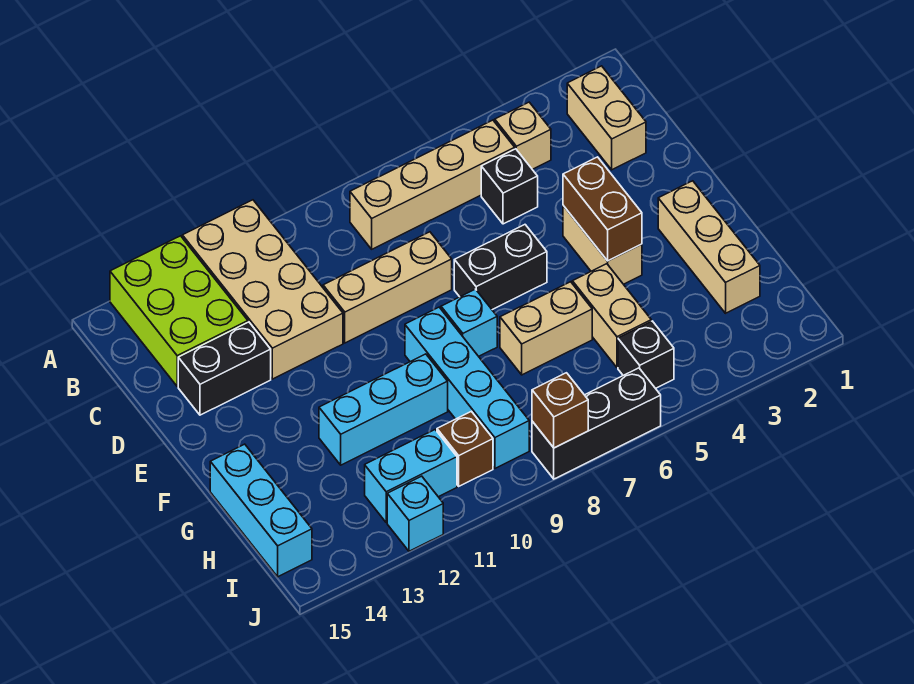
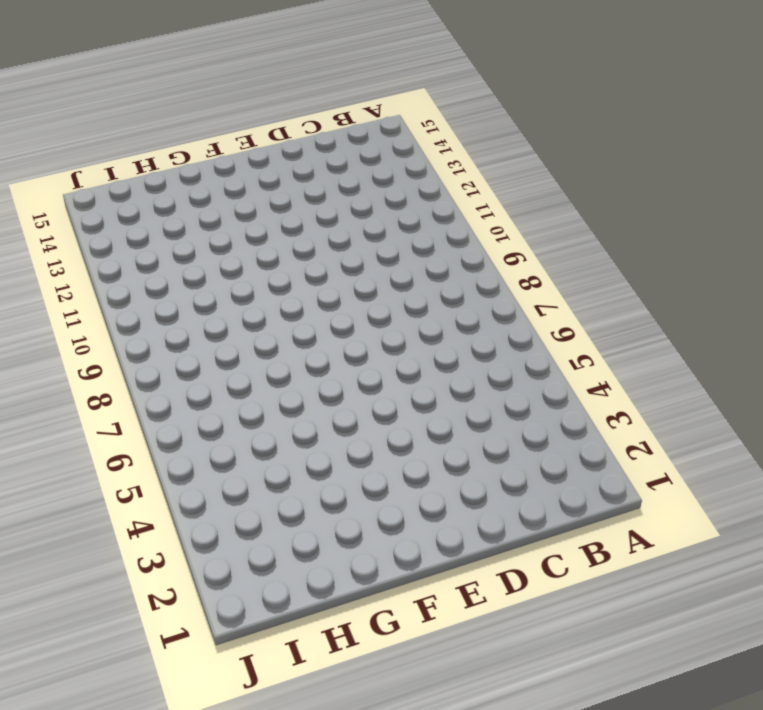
none -> tan brick A11:D12 level 1
none -> lime brick A13:C14 level 1
none -> tan brick B2:C2 level 1

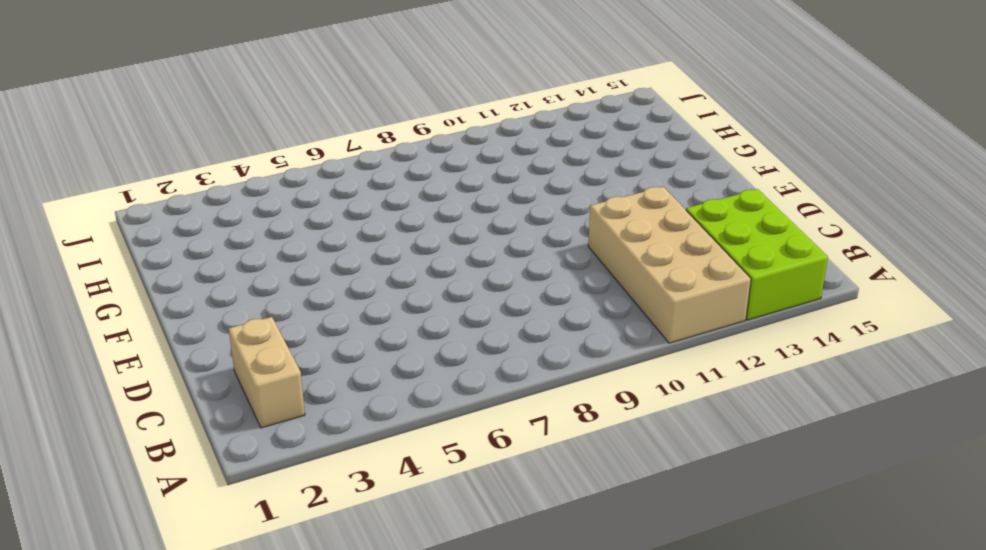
none -> tan brick B4 level 1
none -> tan brick B5:B8 level 1
none -> black brick C5 level 1

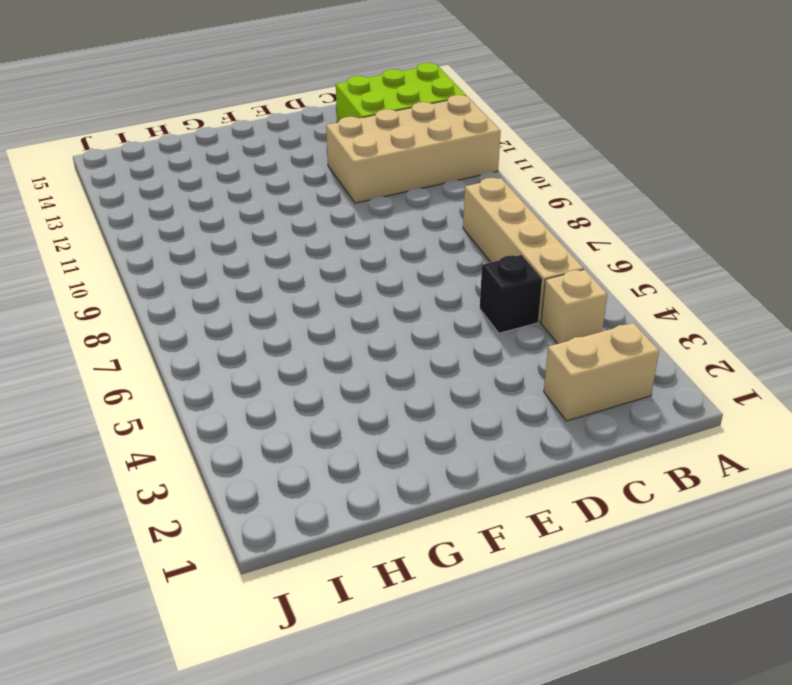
none -> tan brick D8:D10 level 1
none -> black brick D13:D14 level 1
none -> tan brick E4:F4 level 1

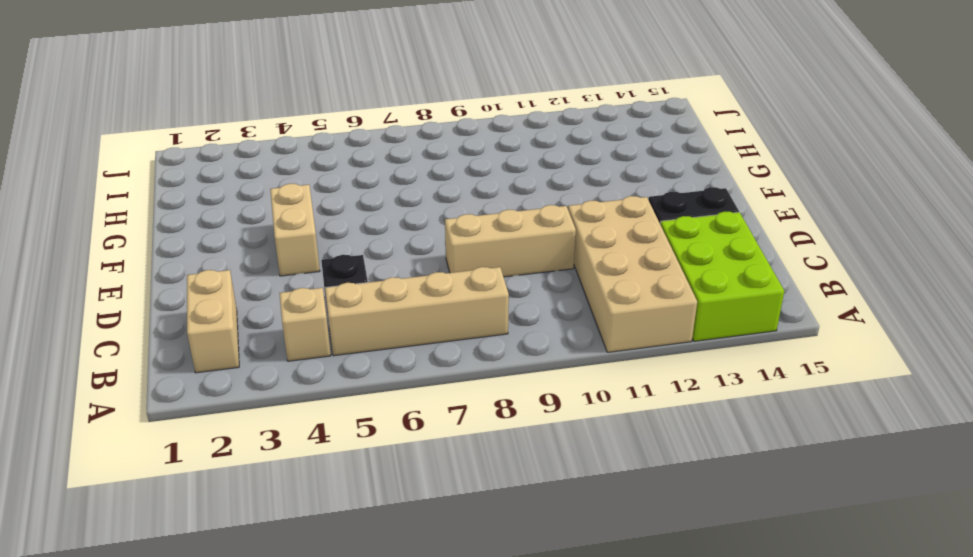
none -> black brick E6:E7 level 1
none -> tan brick F2:H2 level 1
none -> cyan brick F8 level 1

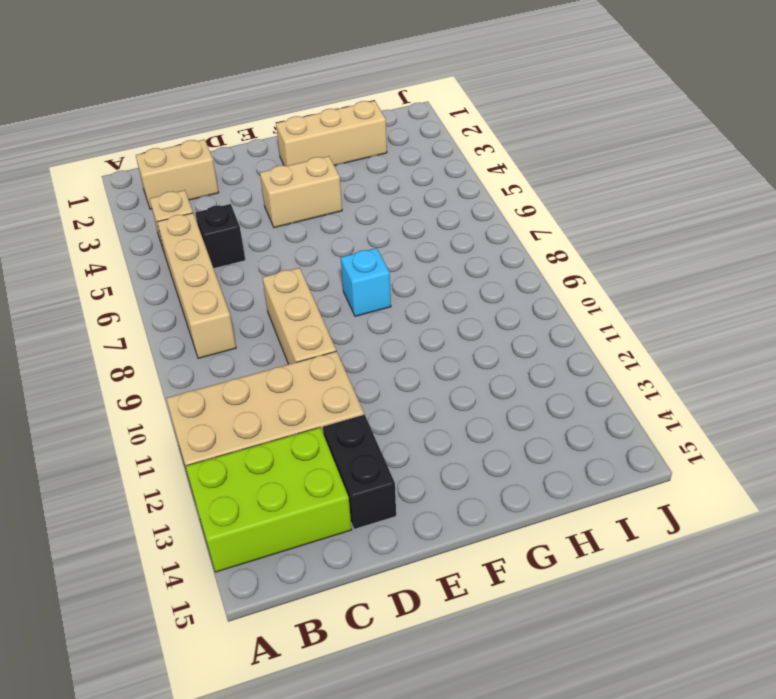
none -> black brick E6:E7 level 1
none -> cyan brick F9:I9 level 1
none -> tan brick G5:H5 level 1

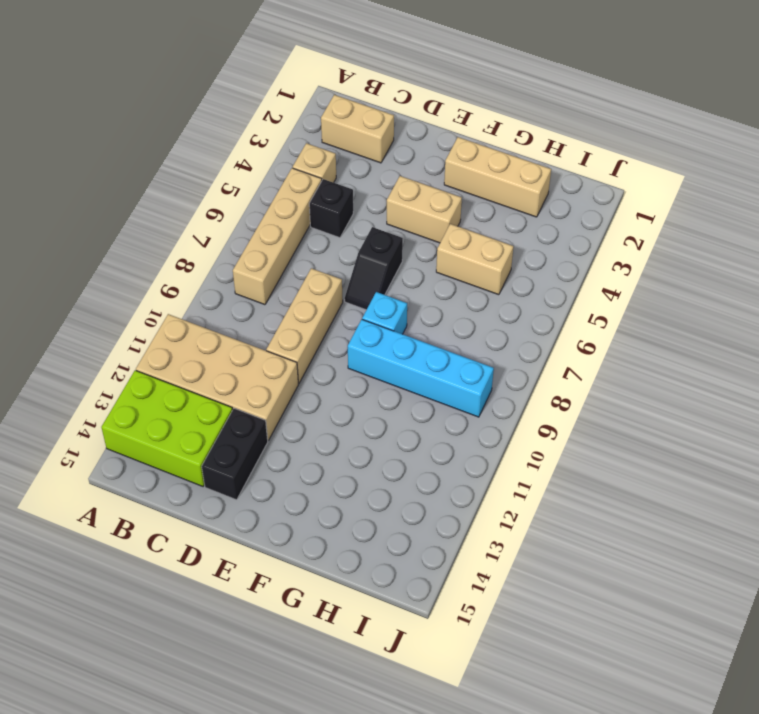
black slope E6:E7 level 1 top 6 -> black brick E6:E7 level 1
none -> tan brick G6:G7 level 1
none -> cyan brick G10:G12 level 1
none -> cyan brick G15:I15 level 1

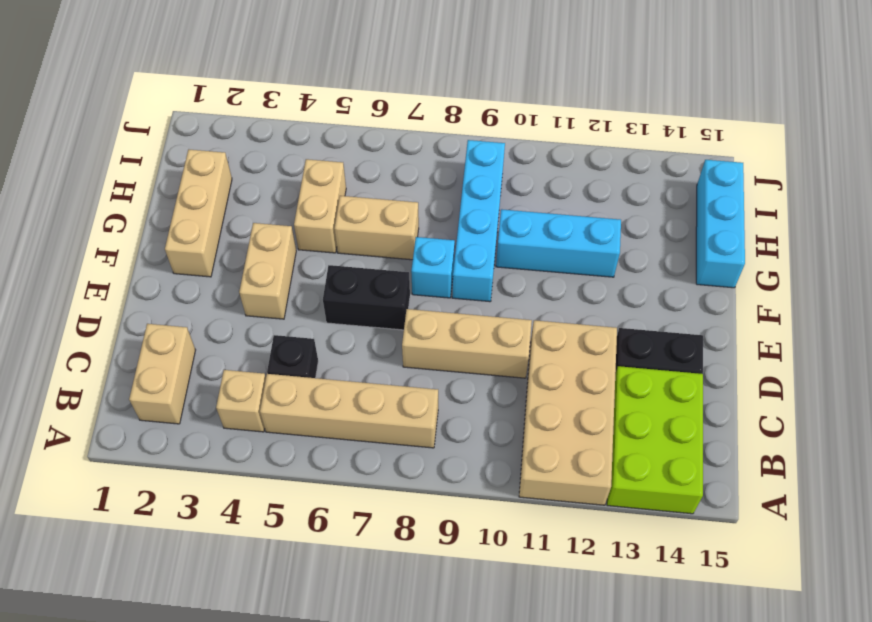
none -> black brick I5 level 1
none -> brown brick I10 level 1
none -> cyan brick I11:I12 level 1

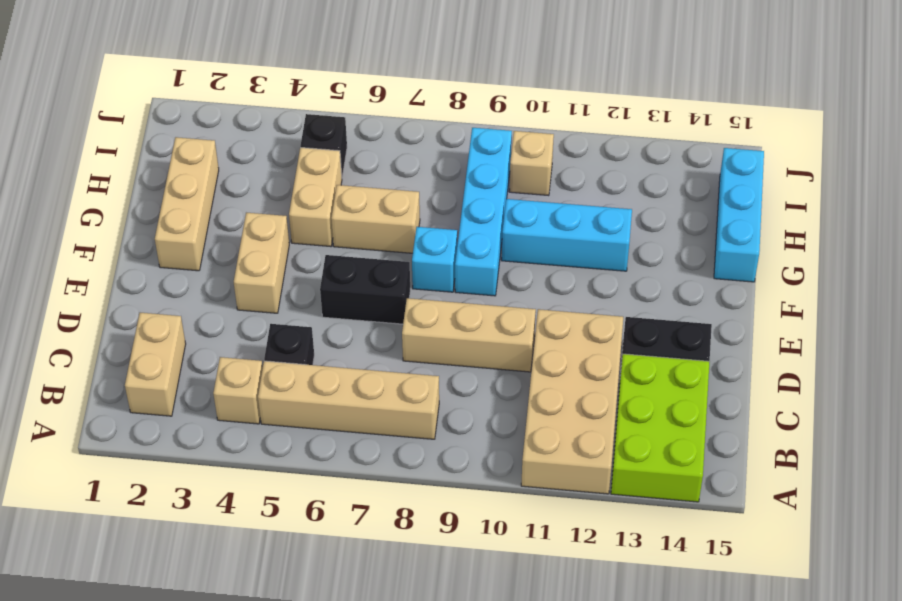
tan brick I10 level 1 -> brown brick I10 level 1
none -> cyan brick I11:I12 level 1
none -> black brick J6:J8 level 1
none -> cyan brick J12 level 1

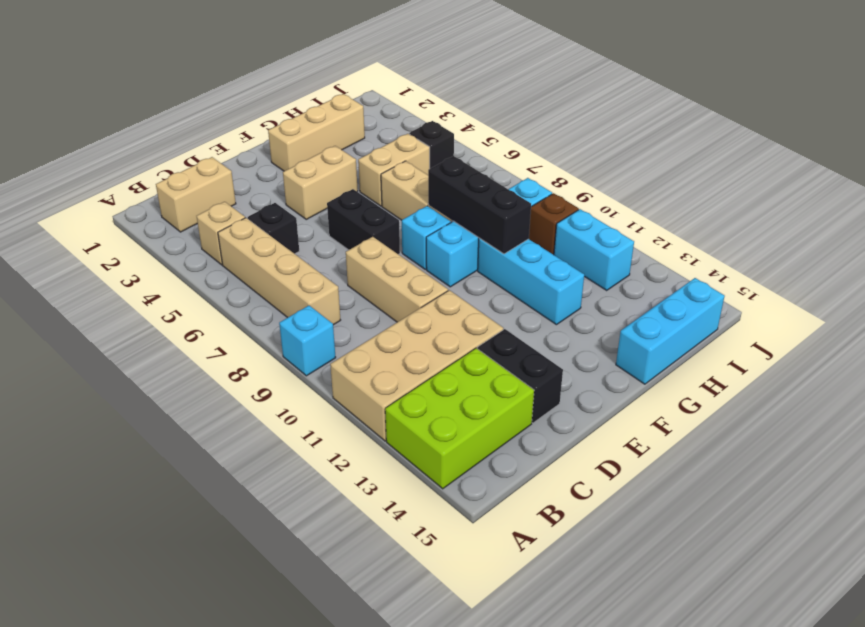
cyan brick A9 level 1 -> cyan brick J12 level 1
black brick G8:G10 level 2 -> black brick J6:J8 level 1
none -> brown brick E4:F4 level 2
none -> brown brick J8 level 2

